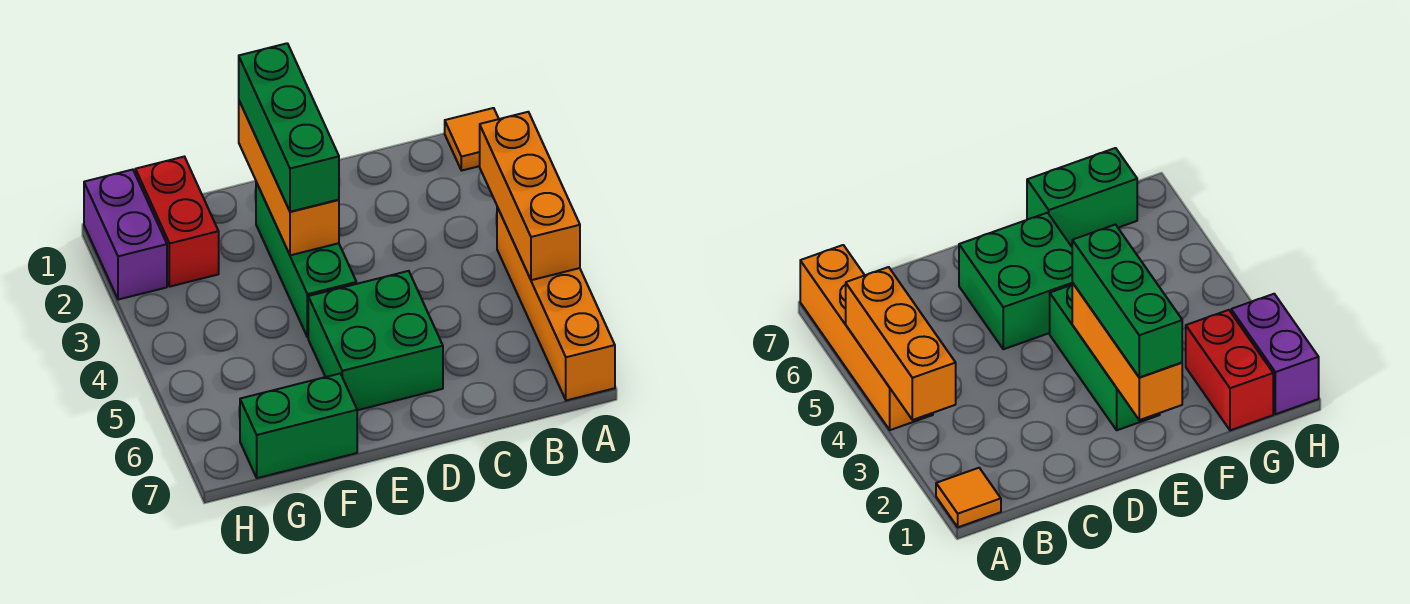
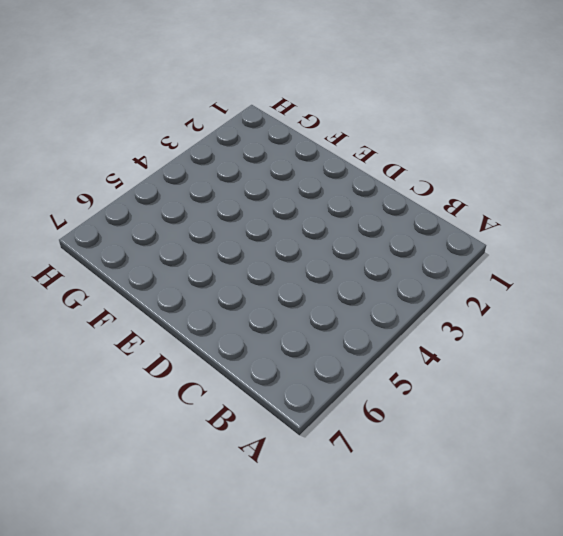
none -> orange tile A1 level 1
none -> orange brick A4:A7 level 1

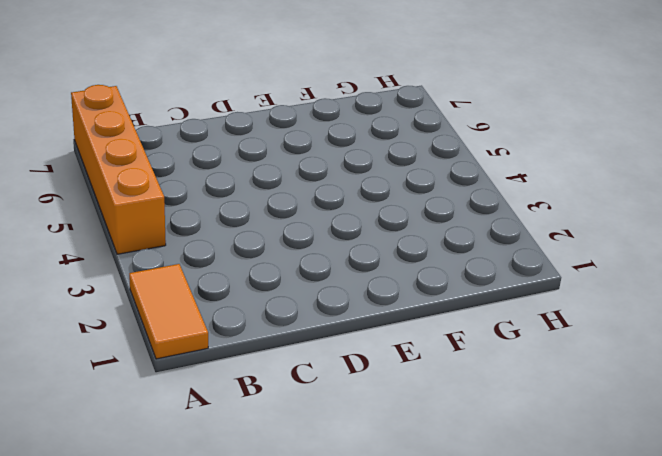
orange tile A1:A2 level 1 -> orange tile A1 level 1
none -> green brick D5:E6 level 1
none -> green brick E2:E4 level 1

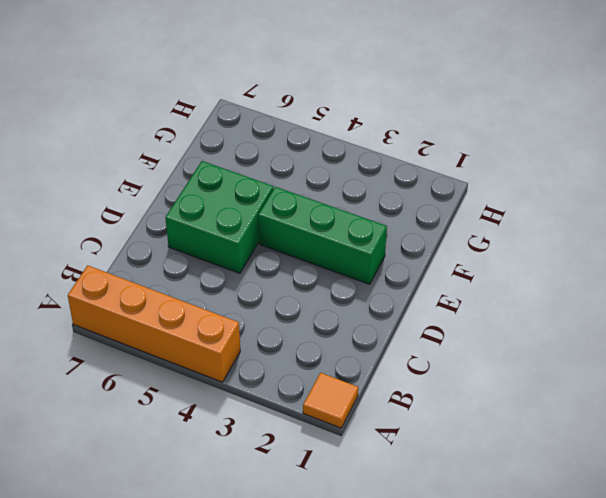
none -> green brick F7:G7 level 1
none -> red brick G1:G2 level 1

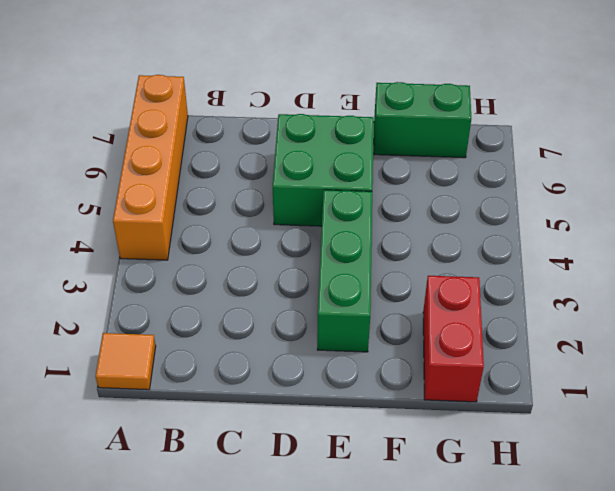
none -> purple brick H1:H2 level 1
none -> orange brick A3:A5 level 2

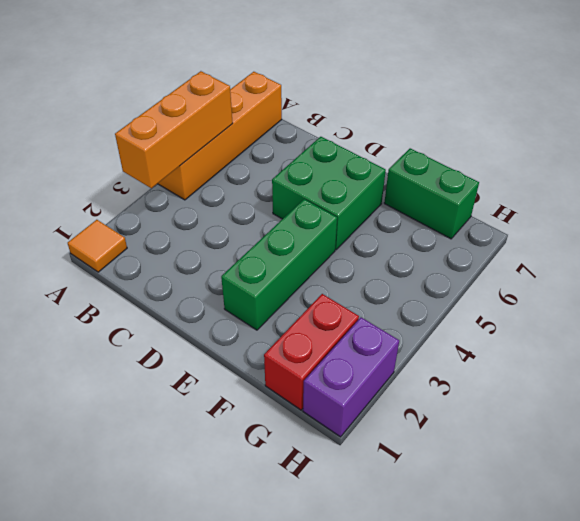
none -> orange brick E1:E3 level 2
none -> green brick E1:E3 level 3

